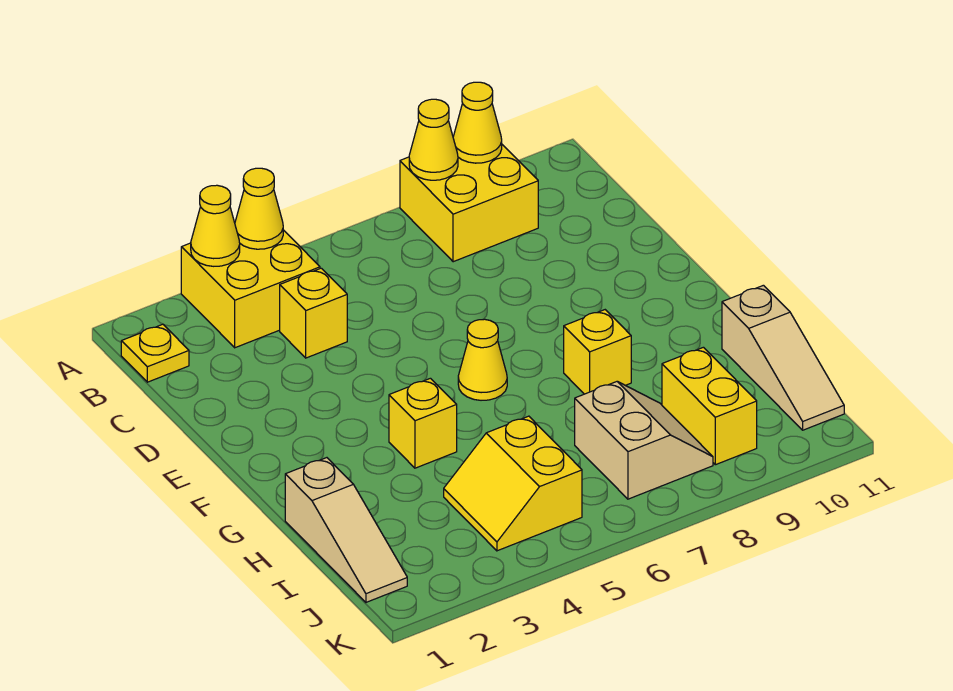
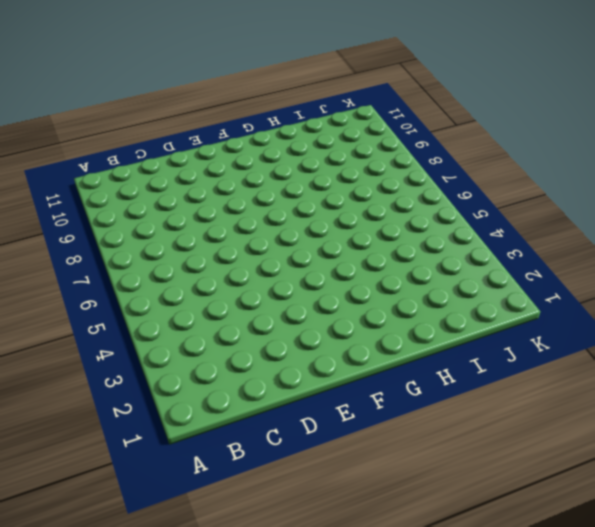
none -> yellow brick A3:B4 level 1
none -> yellow brick A8:B9 level 1
none -> yellow plate B1 level 1

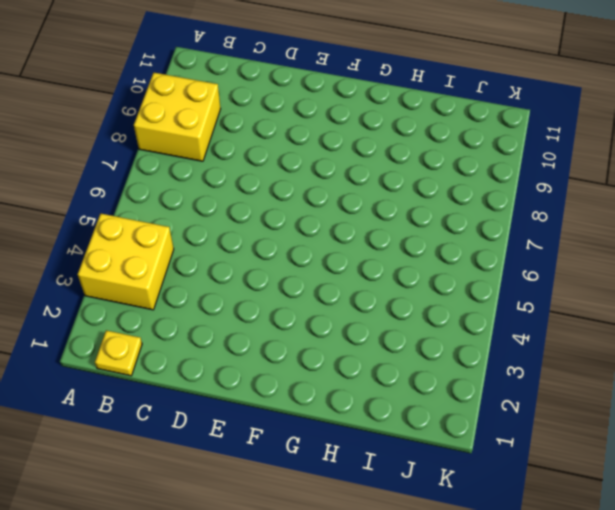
none -> yellow brick C4 level 1
none -> yellow cone F6 level 1
none -> yellow brick G4 level 1

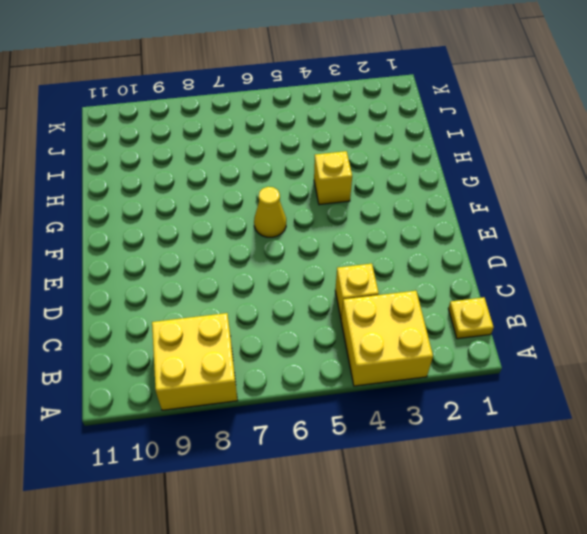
none -> yellow brick G8 level 1
none -> tan slope H1:J1 level 1 top H
none -> tan slope H11:J11 level 1 top H

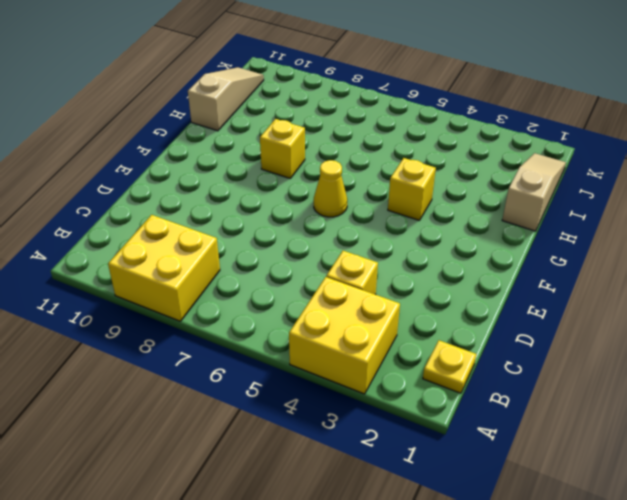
none -> yellow slope I4:J5 level 1 top 5
none -> tan slope I7:J8 level 1 top 7
none -> yellow brick I9:J9 level 1

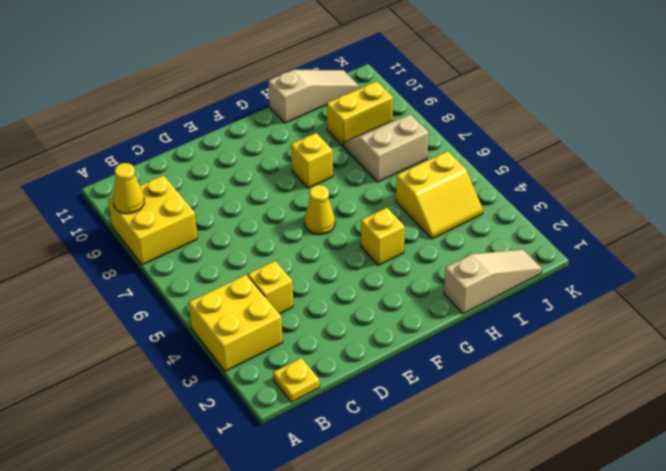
none -> yellow cone A3 level 2
none -> yellow cone A4 level 2
none -> yellow cone A8 level 2

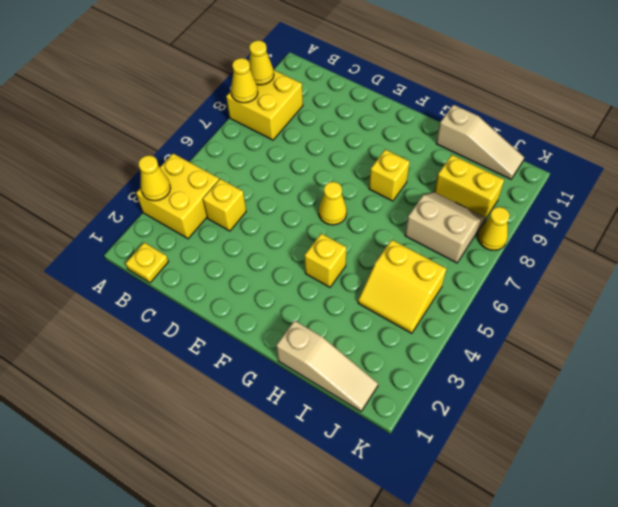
yellow cone K8 level 1 -> yellow cone A4 level 2

